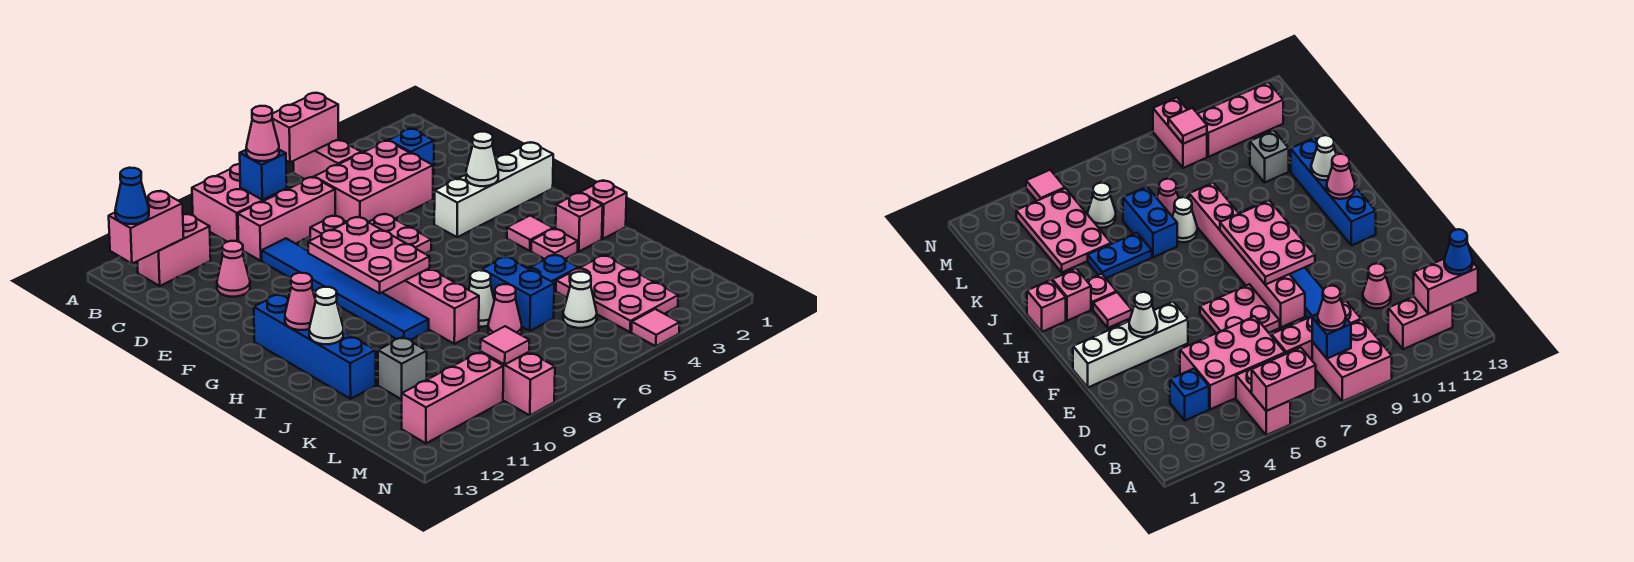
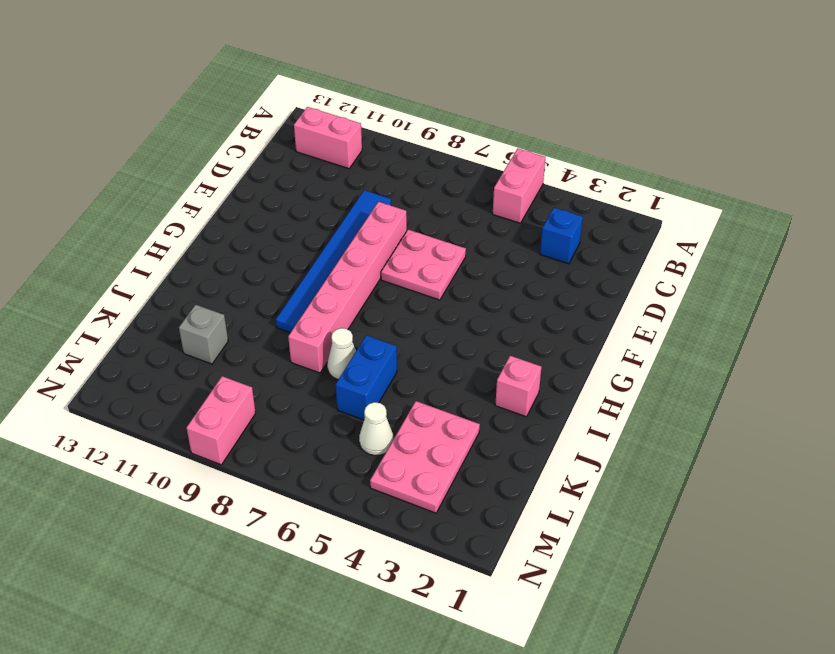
none -> pink brick A8:B9 level 1
none -> pink brick C4:D6 level 1
none -> pink brick C7:C9 level 1
none -> pink cone D11 level 1

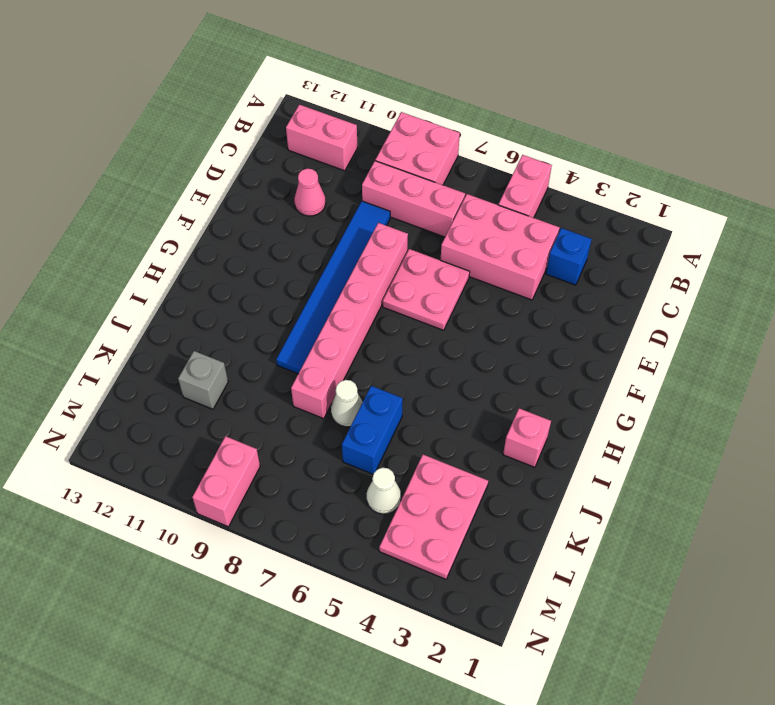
none -> white brick F1:F4 level 1
none -> blue brick G12:J12 level 1
none -> pink tile H3 level 1
none -> pink brick I1 level 1

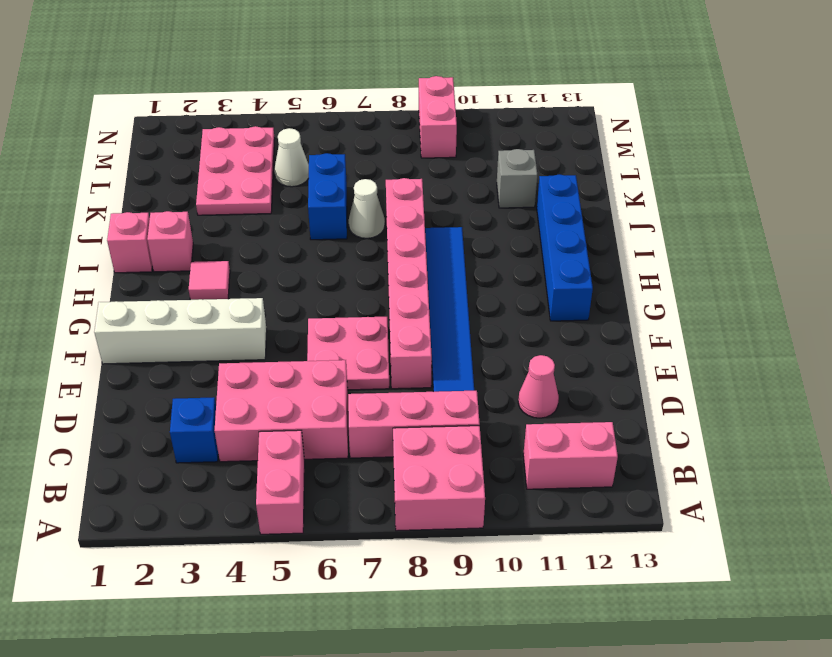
none -> pink plate I3 level 1
none -> blue plate J4:J5 level 1
none -> pink cone K7 level 1
none -> pink brick M10:M12 level 1

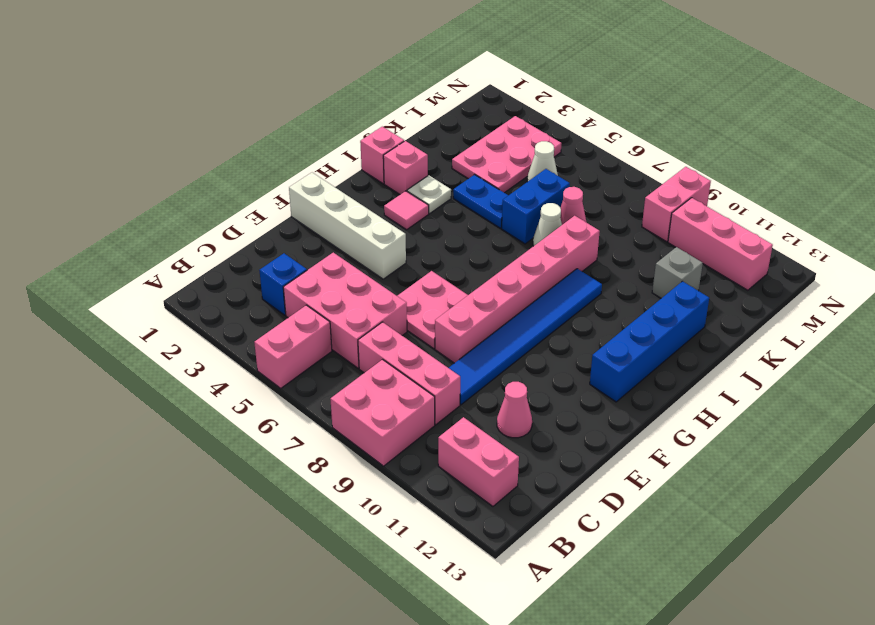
white plate I3 level 1 -> pink plate I3 level 1
none -> pink tile N4 level 1
none -> pink brick A5:A6 level 2
none -> blue brick B8 level 2
none -> pink brick B12:B13 level 2

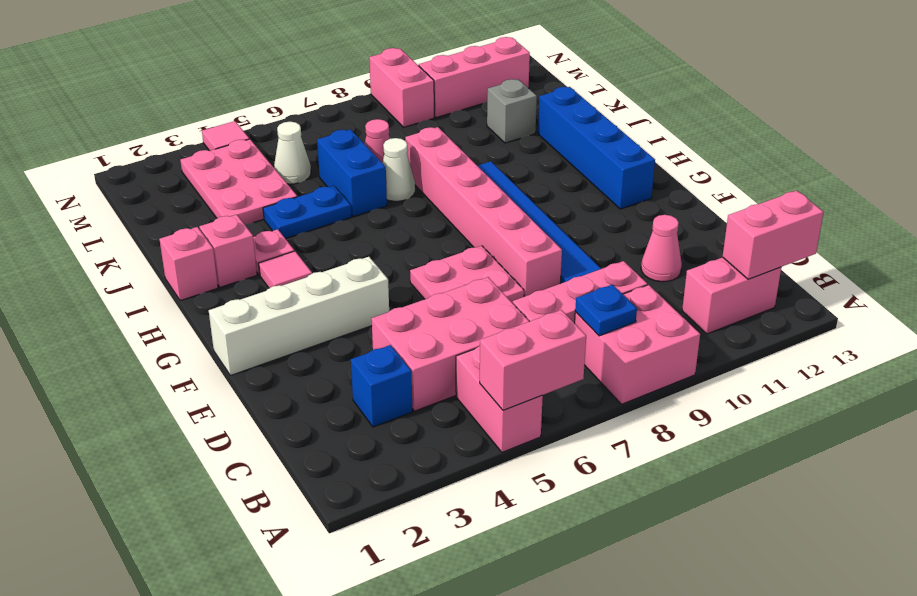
blue plate B8 level 2 -> blue brick B8 level 2
none -> white cone F3 level 2
none -> pink plate F8:H9 level 2
none -> pink cone H12 level 2
none -> white cone I12 level 2

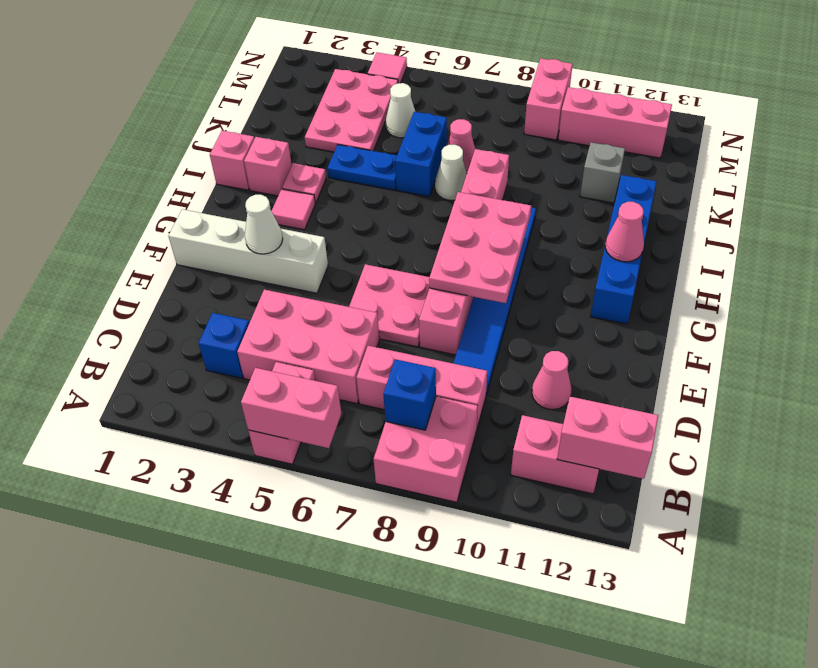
none -> white cone I12 level 2
none -> pink tile M9 level 2
none -> pink cone B8 level 3
none -> blue cone B13 level 3

